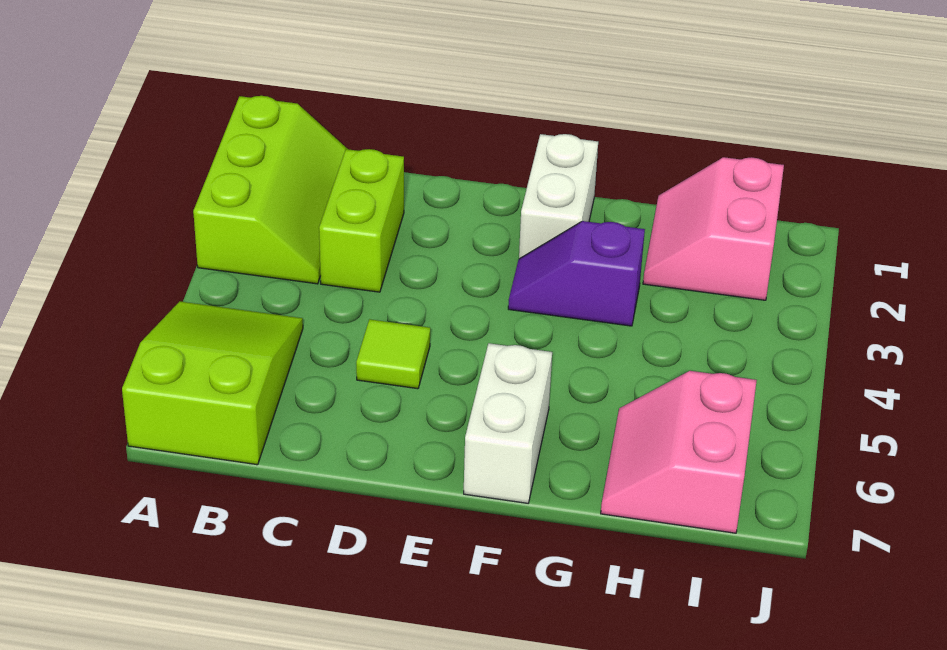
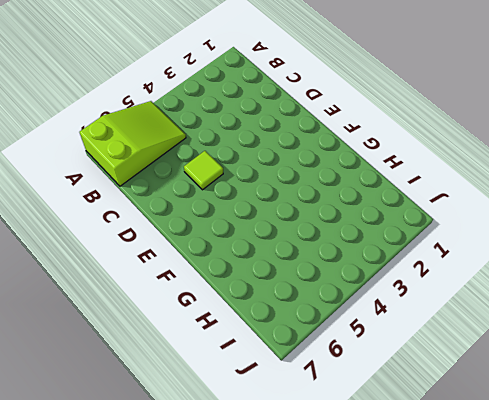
none -> lime slope A1:B3 level 1 top A
none -> lime brick C2:C3 level 1

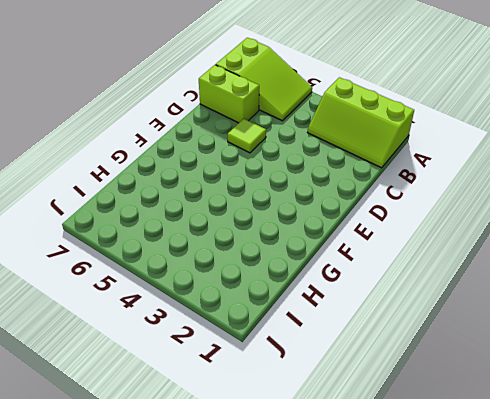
lime brick C6:C7 level 1 -> lime brick C2:C3 level 1
none -> white brick F1:F2 level 1
none -> purple slope F3:G3 level 1 top G

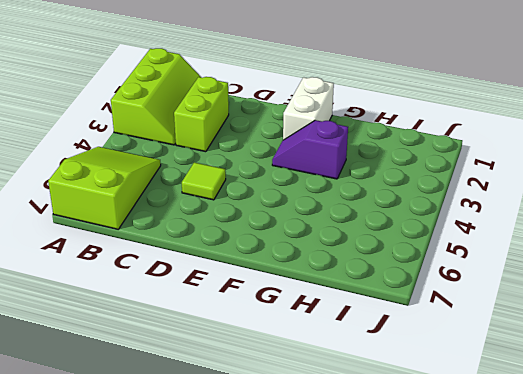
none -> white brick F6:F7 level 1
none -> pink slope H1:I2 level 1 top I

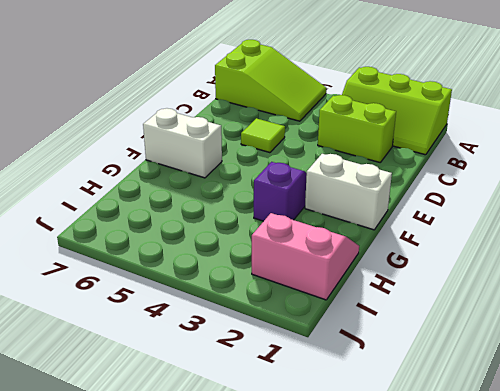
none -> pink slope H6:I7 level 1 top I

